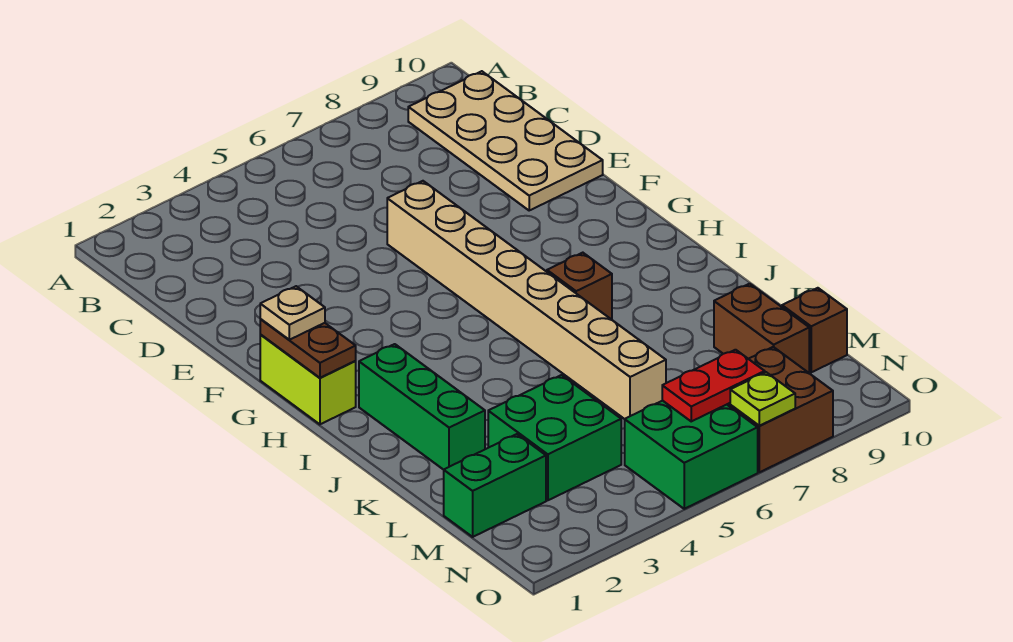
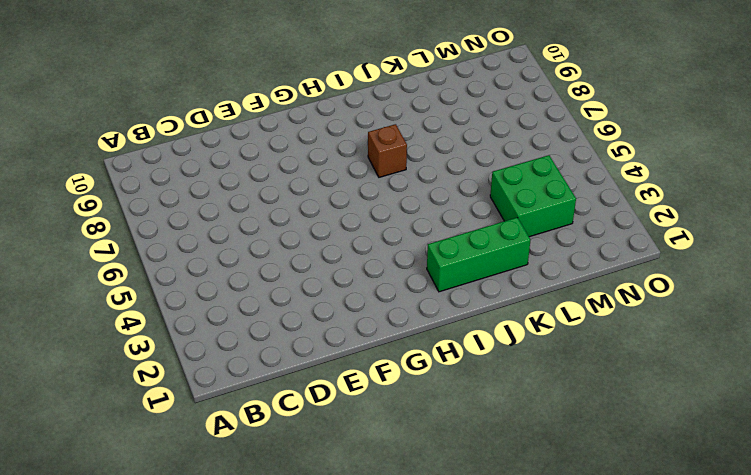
none -> tan plate B9:E10 level 1
none -> tan brick E6:L6 level 1
none -> lime brick G1:H1 level 1

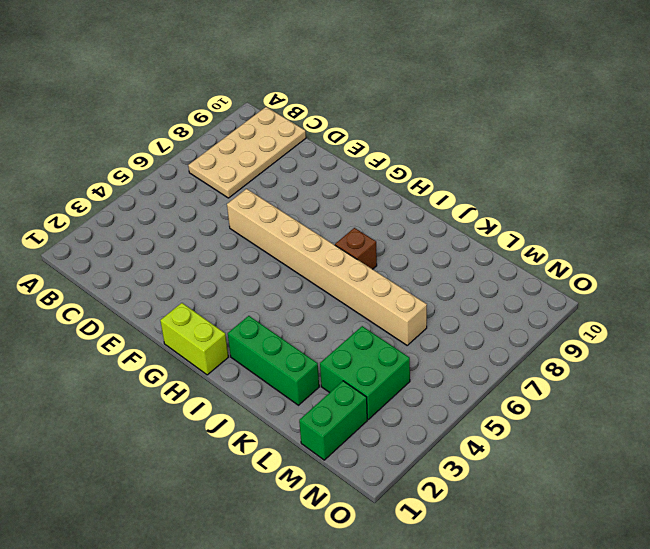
tan plate B7:C10 level 1 -> tan plate B9:E10 level 1
none -> brown brick L9:M9 level 1
none -> brown brick M10 level 1
none -> green brick N5:O6 level 1

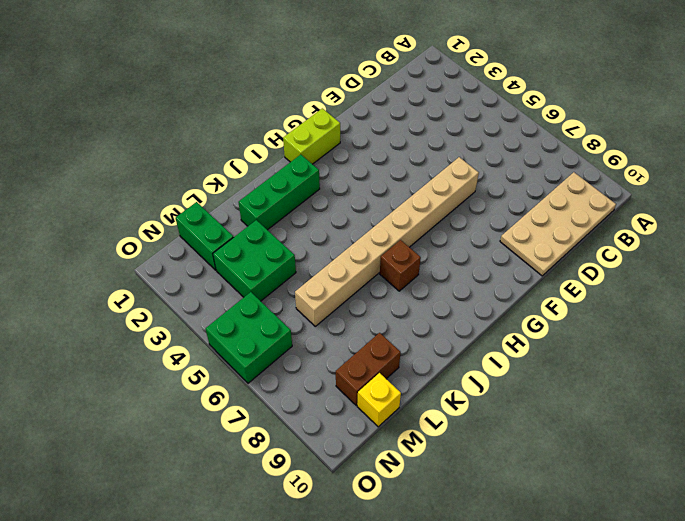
yellow brick M10 level 1 -> brown brick M10 level 1
none -> brown brick N7:O8 level 1
none -> brown plate G1:H1 level 2
none -> red plate N6:N7 level 2

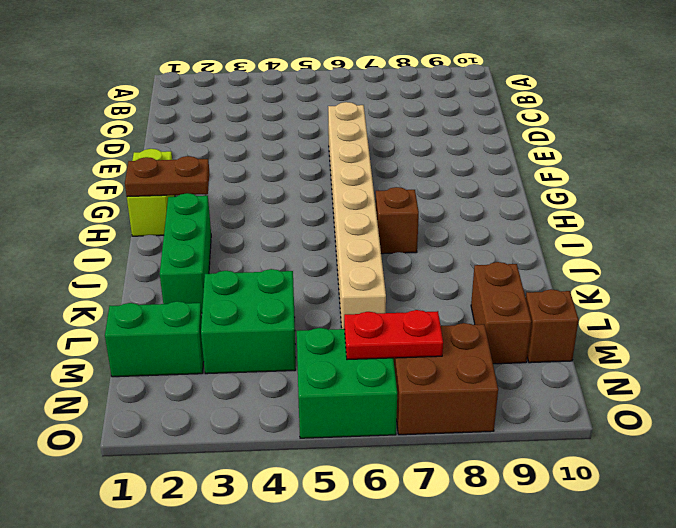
brown plate H1:H2 level 2 -> brown plate G1:H1 level 2
none -> tan plate B9:E10 level 1
none -> lime plate O7 level 2
none -> tan plate G1 level 3

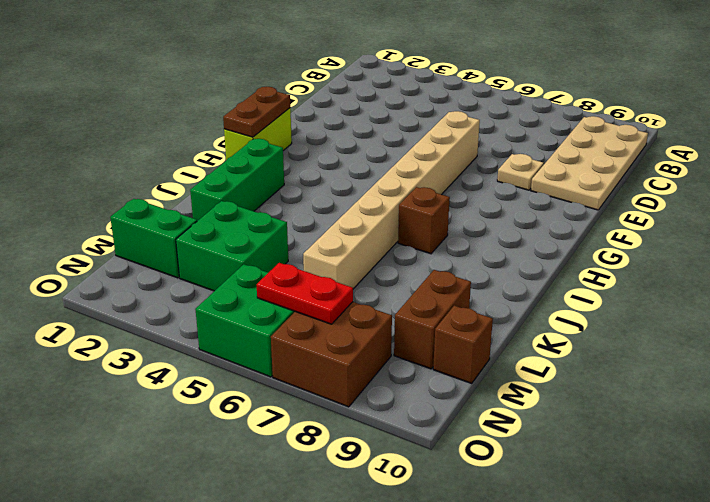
tan plate E8 level 1 -> tan plate G1 level 3
none -> lime plate O7 level 2

